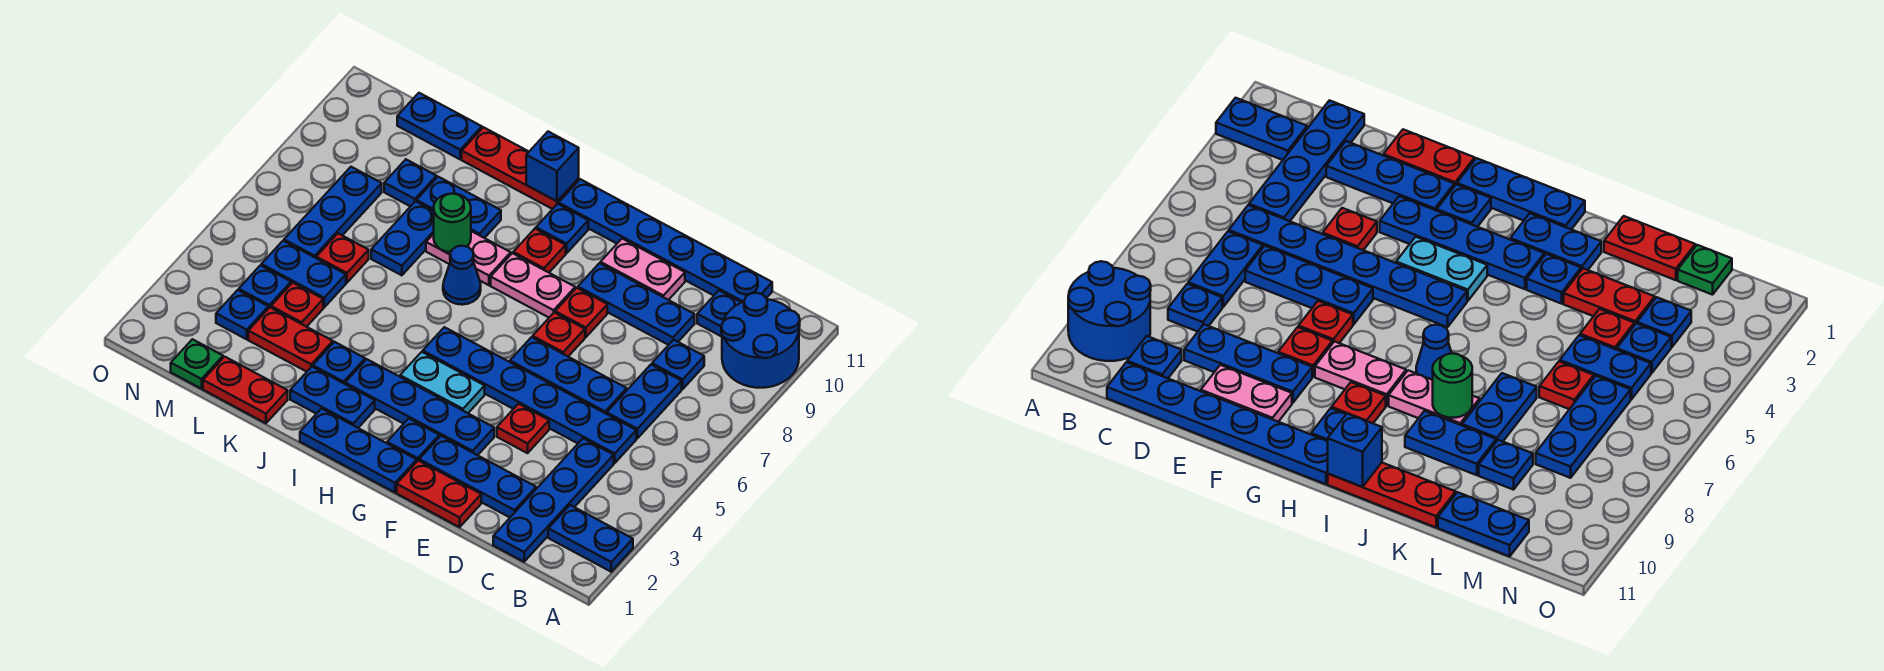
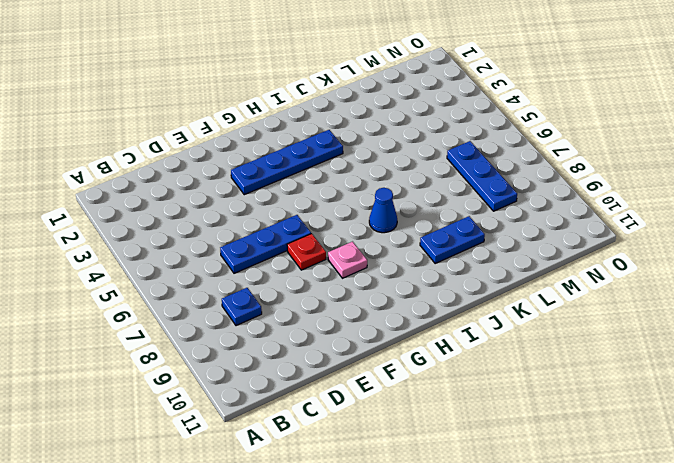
pink plate G8 level 1 -> pink plate G8:H8 level 1
none -> blue plate A2:B2 level 1
none -> blue round brick A9:B10 level 1
none -> blue plate C1:C4 level 1
none -> blue plate C5:H5 level 1

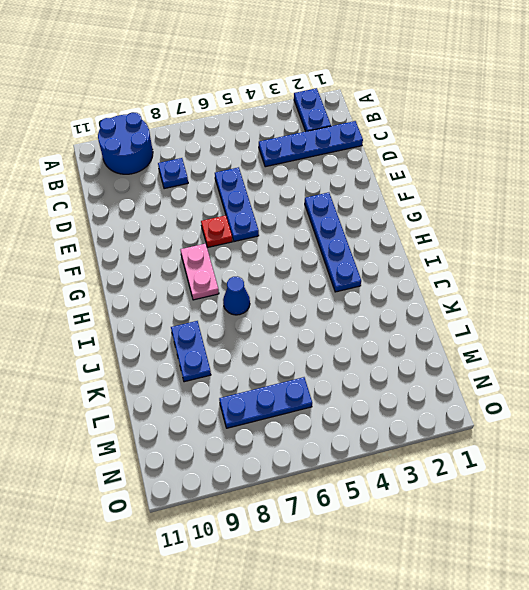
none -> blue plate C5:H5 level 1
none -> blue plate C6:C7 level 1
none -> blue plate C10 level 1
none -> blue plate C11:H11 level 1

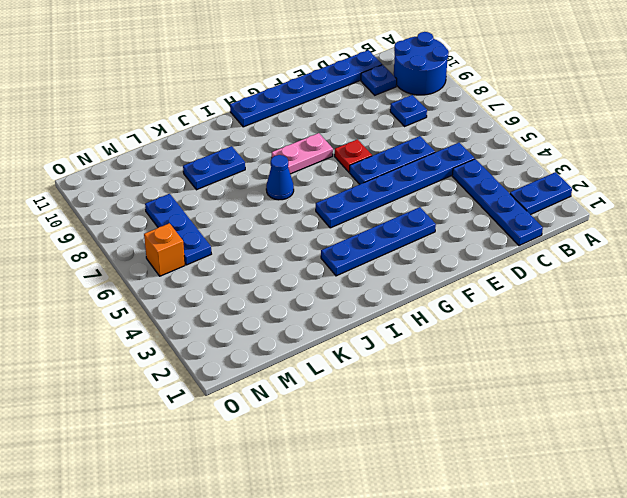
orange brick N6 level 1 -> none
none -> blue plate C6:C7 level 1
none -> blue plate D2:F2 level 1
none -> blue plate D9:F9 level 1
none -> red plate E1:F1 level 1

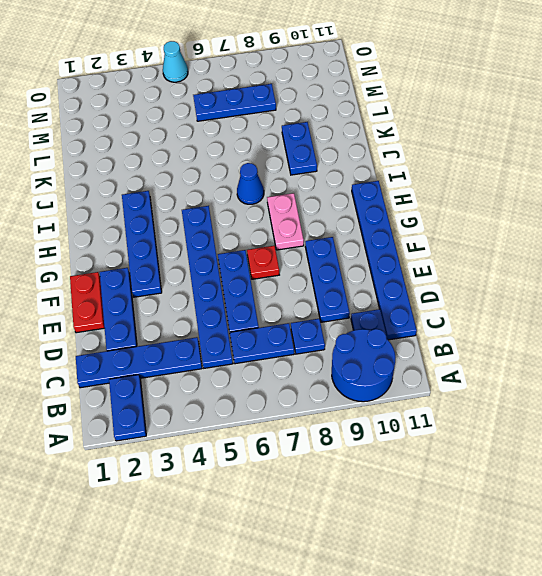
cyan cone O5 level 1 -> none
none -> red plate E4 level 1
none -> pink plate E10:F10 level 1
none -> red plate F8 level 1
none -> blue plate G1:I1 level 1

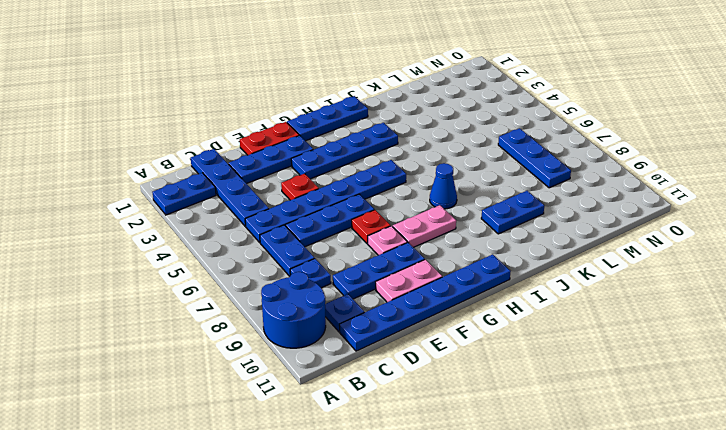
pink plate F8 level 1 -> red plate F8 level 1
none -> blue plate G2 level 1
none -> cyan plate G4:H4 level 1
none -> red plate H9 level 1
none -> blue plate H10 level 1

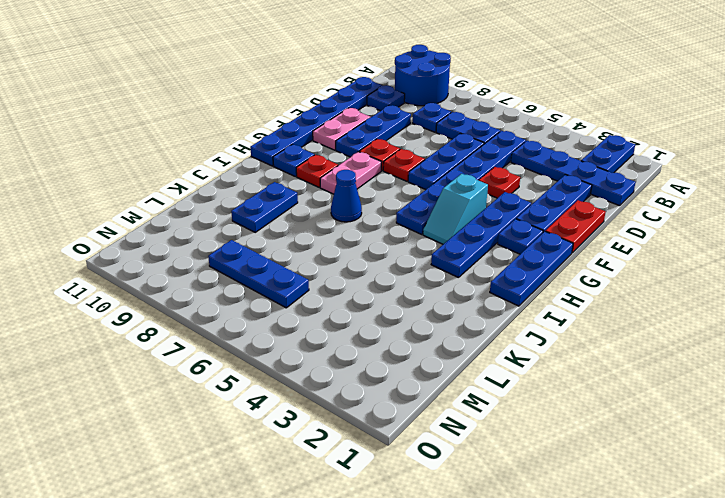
cyan slope G4:H4 level 1 top G -> cyan plate G4:H4 level 1
none -> blue plate I2:J2 level 1
none -> pink plate I8:J8 level 1
none -> red plate I11:K11 level 1
none -> blue plate J3 level 1

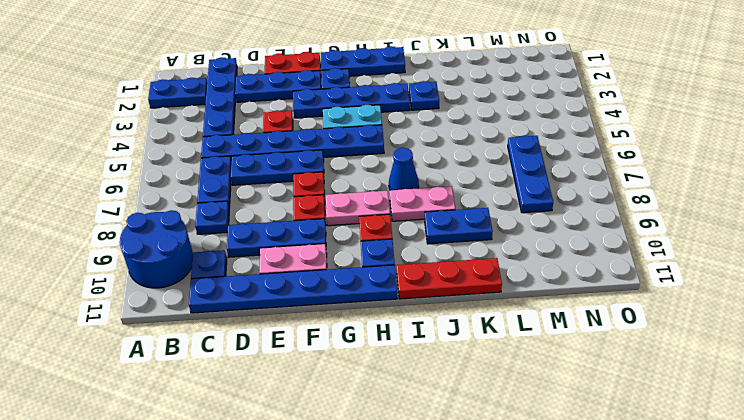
none -> blue plate I2:J2 level 1
none -> red plate K1:L1 level 1
none -> red plate K3:L3 level 1
none -> blue plate K7:K8 level 1

